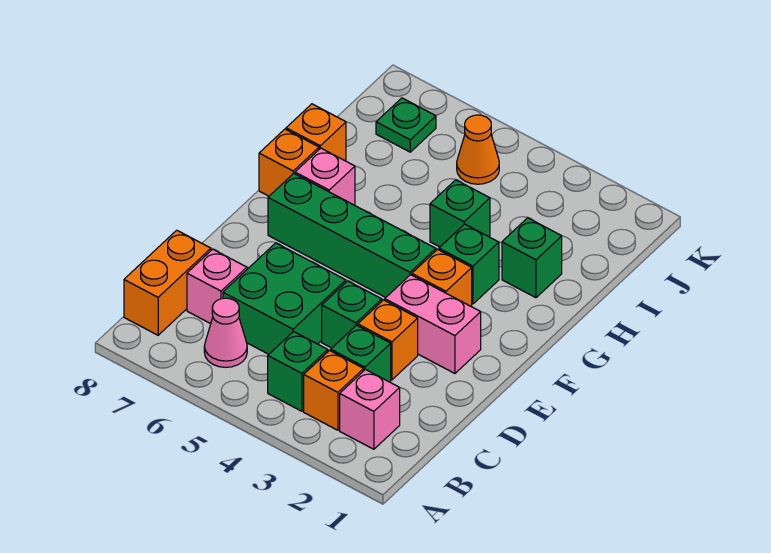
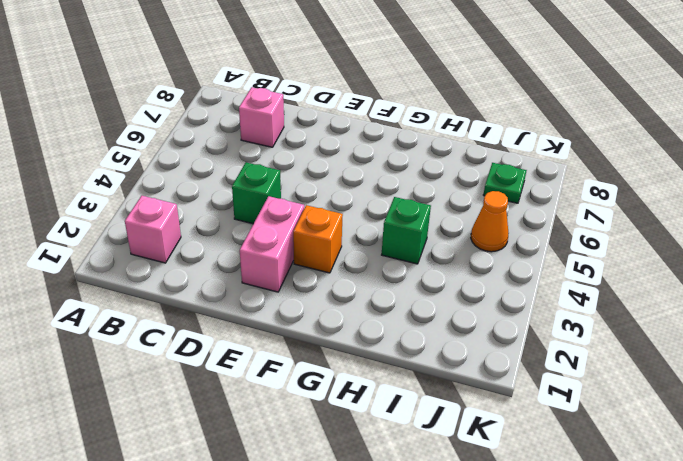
none -> orange brick B3 level 1
none -> green brick B4 level 1
none -> pink cone B6 level 1

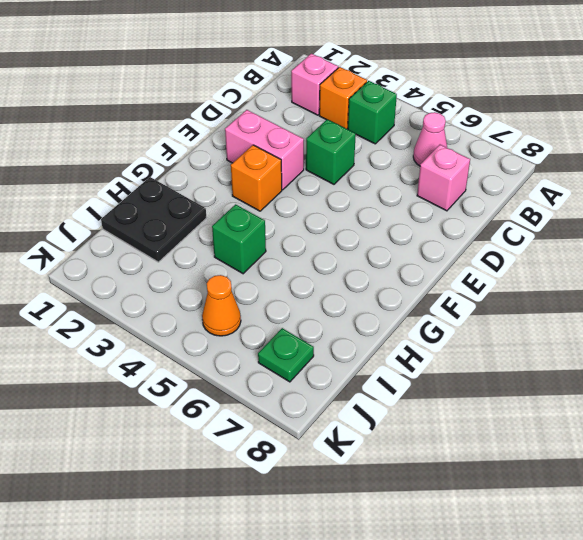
black plate H1:I2 level 1 -> green brick H2 level 1
none -> orange brick B8:C8 level 1
none -> green brick C3 level 1
none -> green brick C5:D6 level 1

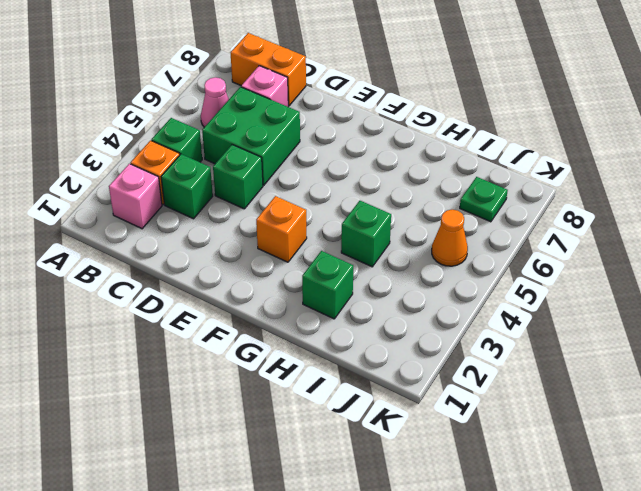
none -> orange brick D3 level 1
none -> pink brick E2:E3 level 1
none -> green brick F4:F7 level 1

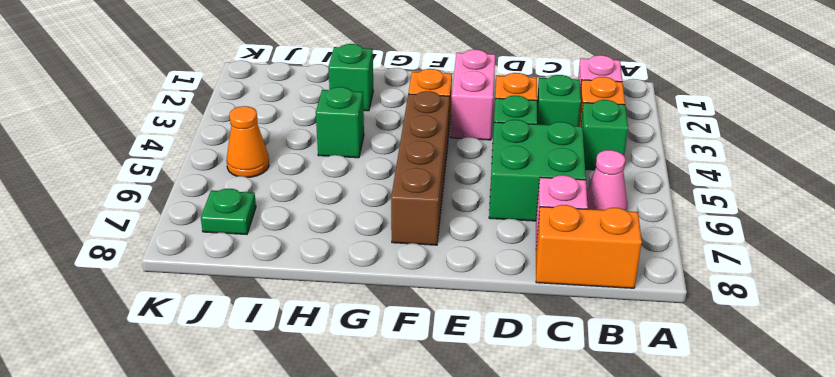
brown brick F4:F7 level 1 -> green brick F4:F7 level 1
none -> green brick G3 level 1
none -> pink brick G7 level 1
none -> orange brick G8 level 1

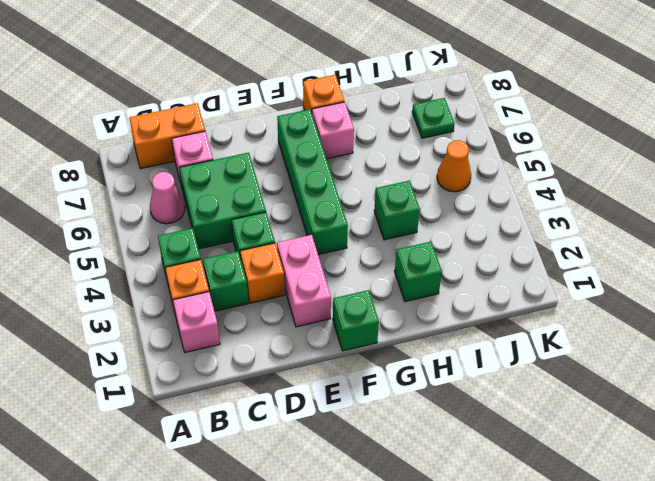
green brick F1 level 1 -> green brick G3 level 1
none -> orange brick F3 level 1
none -> orange brick H8 level 1

